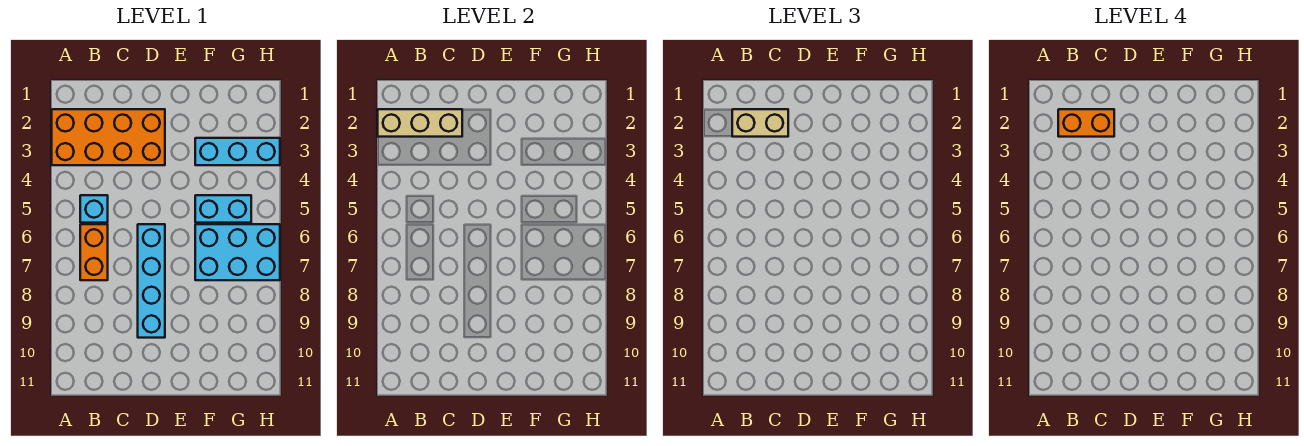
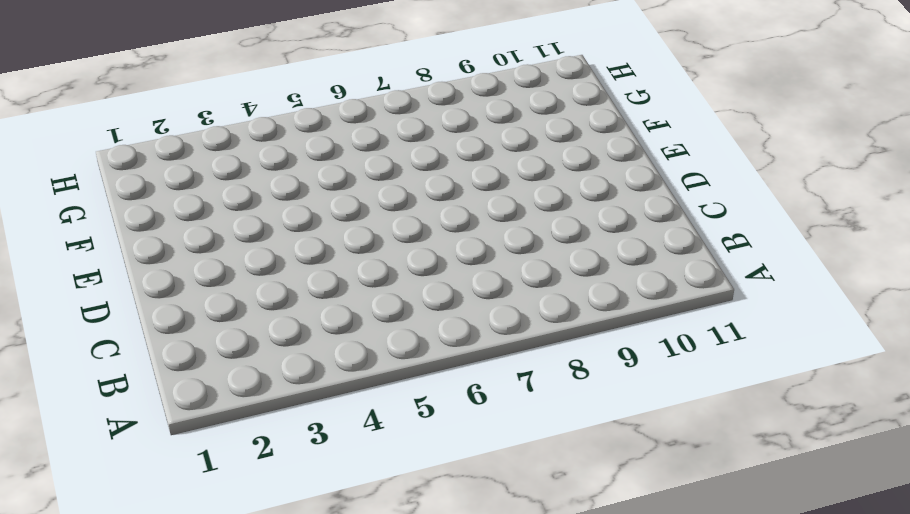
none -> orange brick A2:D3 level 1
none -> cyan brick B5 level 1

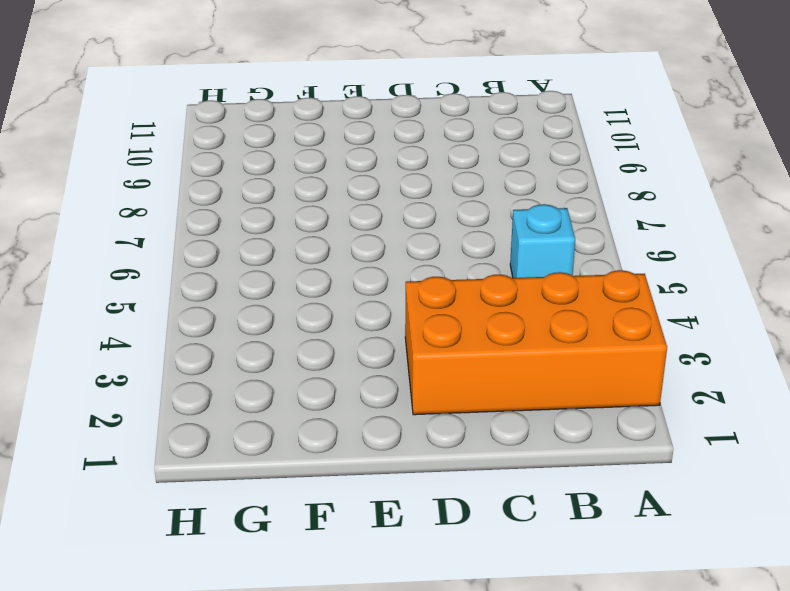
none -> orange brick B6:B7 level 1
none -> cyan brick D6:D9 level 1

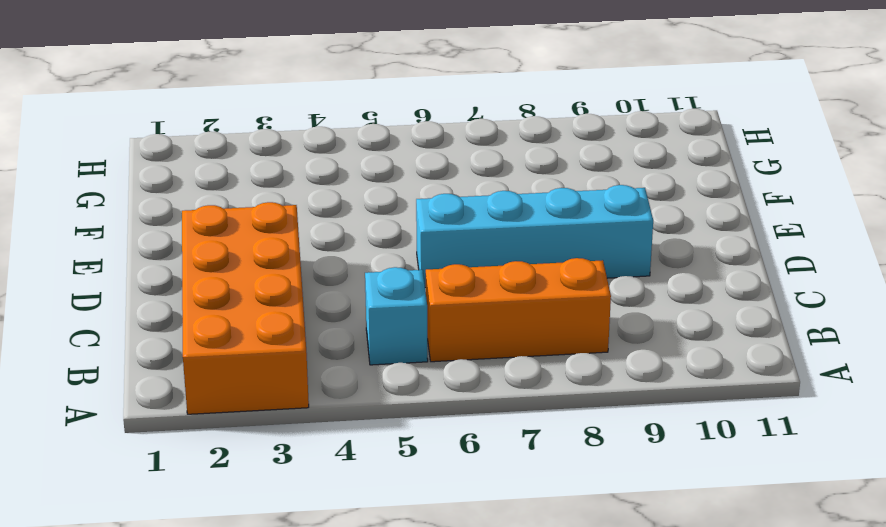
orange brick B6:B8 level 1 -> orange brick B6:B7 level 1
none -> cyan brick F3:H3 level 1
none -> cyan brick F5:G5 level 1

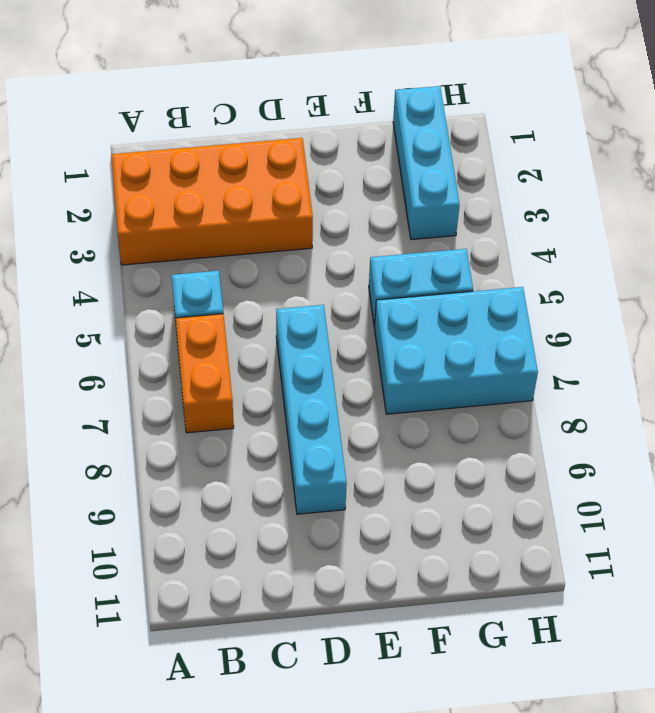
cyan brick G1:G3 level 1 -> cyan brick F3:H3 level 1
none -> tan brick A2:C2 level 2
none -> tan brick B2:C2 level 3

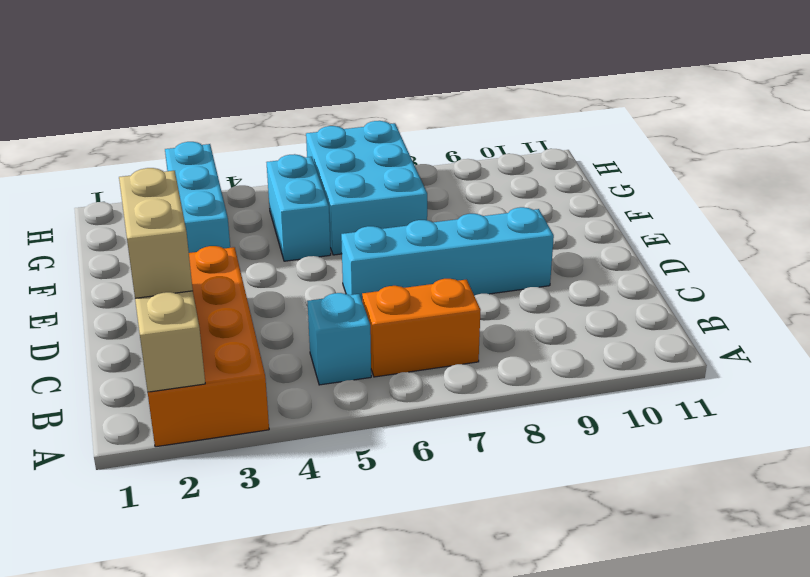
none -> orange brick B2:C2 level 4

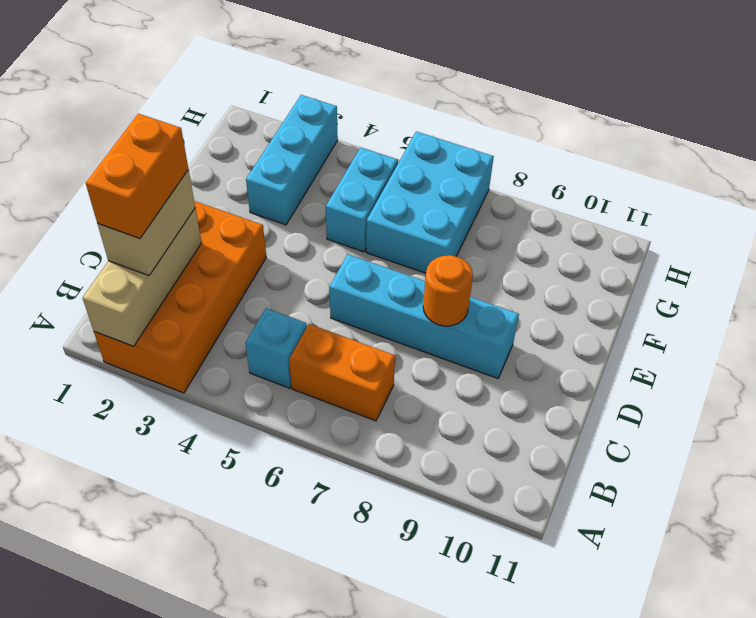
orange round brick D8 level 2 -> none

